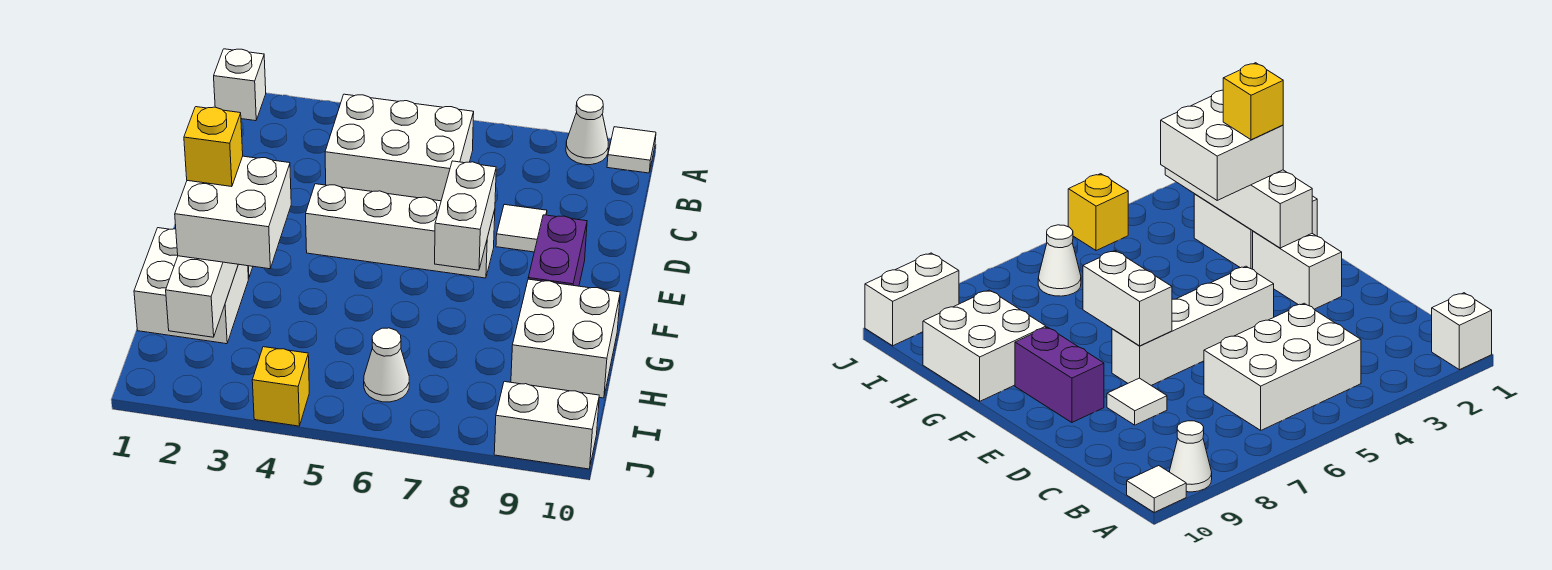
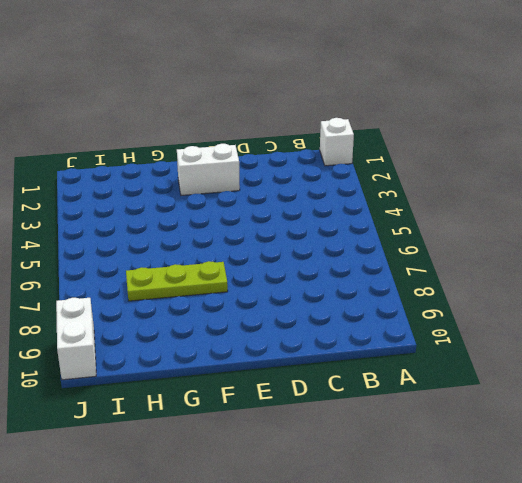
lime plate F7:H7 level 1 -> none
none -> white cone A9 level 1
none -> white tile A10 level 1
none -> white brick B4:C6 level 1

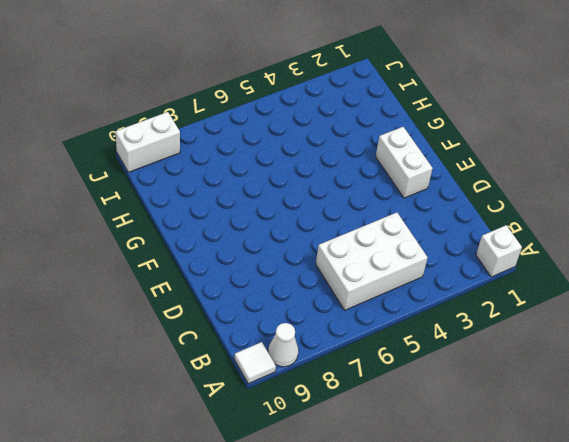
none -> white tile D8 level 1
none -> white brick E4:E7 level 1
none -> purple brick E9:F9 level 1

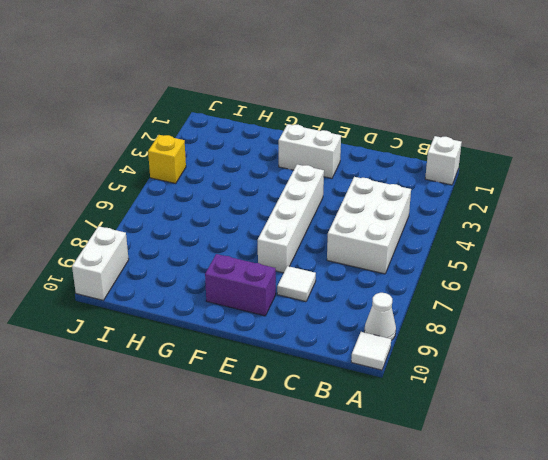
none -> white brick G1:H2 level 1
none -> white brick G9:H10 level 1
none -> white cone I6 level 1

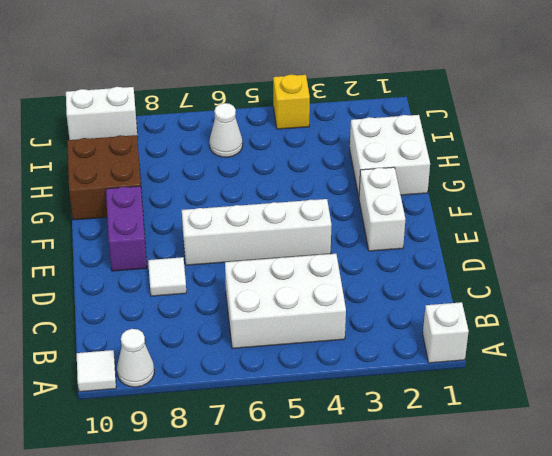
brown brick G9:H10 level 1 -> white brick G9:H10 level 1
none -> white brick E7:F7 level 2
none -> white brick F2:I2 level 2
none -> white brick G2:H3 level 3

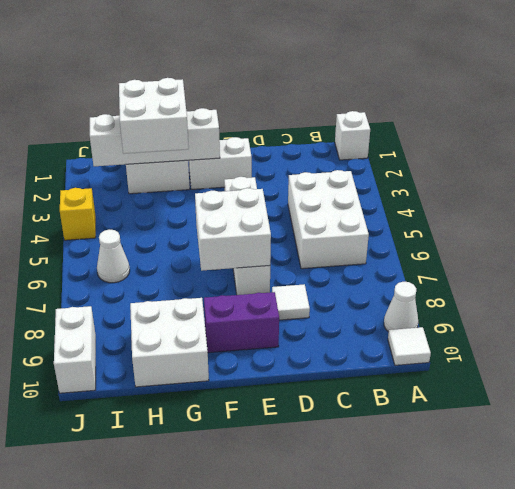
white brick E6:F7 level 2 -> white brick E7:F7 level 2
none -> yellow brick G2 level 4

